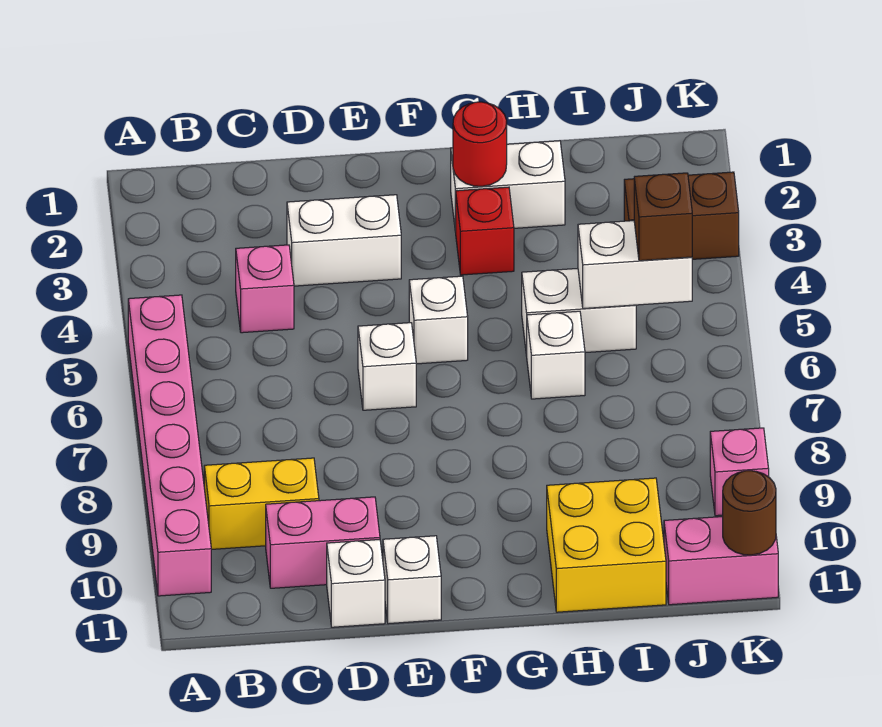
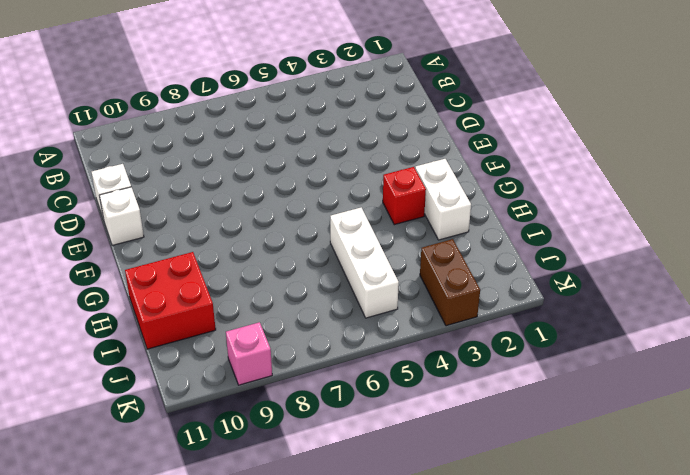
white brick H5:J5 level 1 -> white brick H5:I5 level 1
red brick H10:I11 level 1 -> yellow brick H10:I11 level 1
none -> pink brick A5:A10 level 1
none -> yellow brick B9:C9 level 1
none -> pink brick C4 level 1

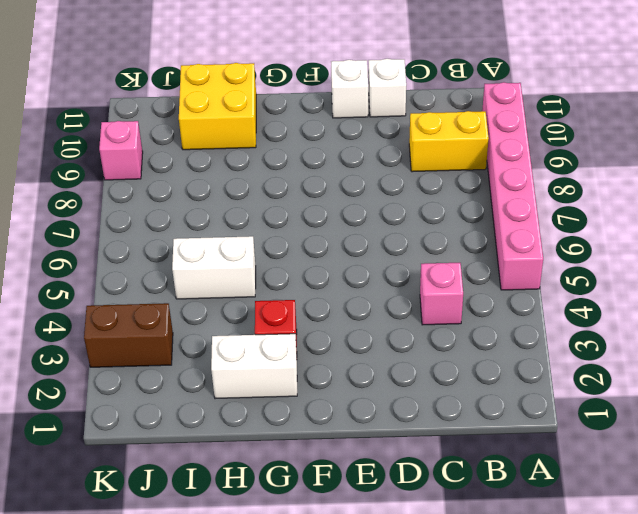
none -> pink brick C10:D10 level 1
none -> white brick D3:E3 level 1
none -> white brick E6 level 1

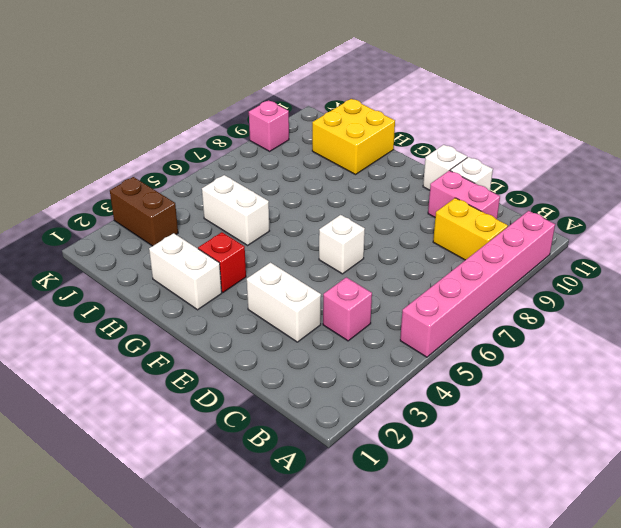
none -> white brick F5 level 1
none -> white brick H6 level 1
none -> pink brick J11:K11 level 1

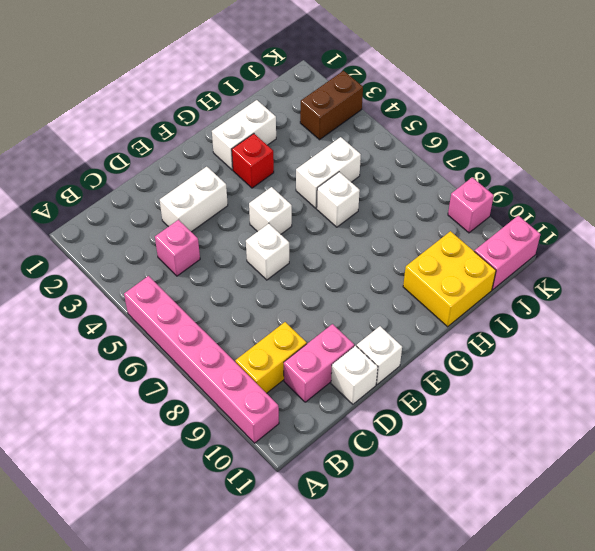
none -> red round brick G2 level 2
none -> white brick I5:J5 level 2
none -> brown round brick K11 level 2

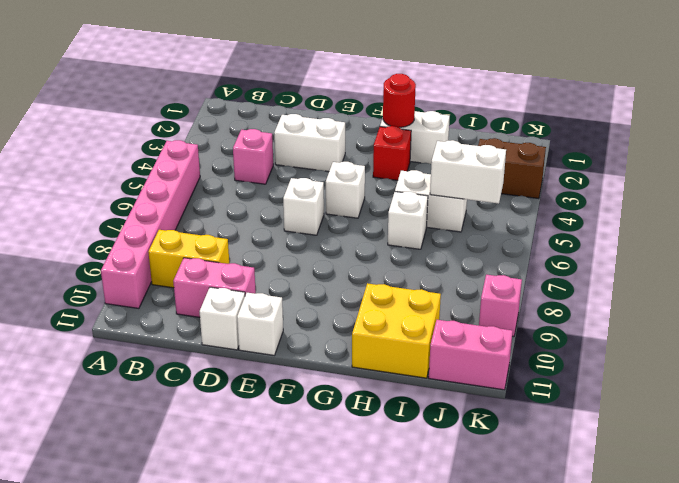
none -> brown round brick K11 level 2
none -> brown brick J5 level 3

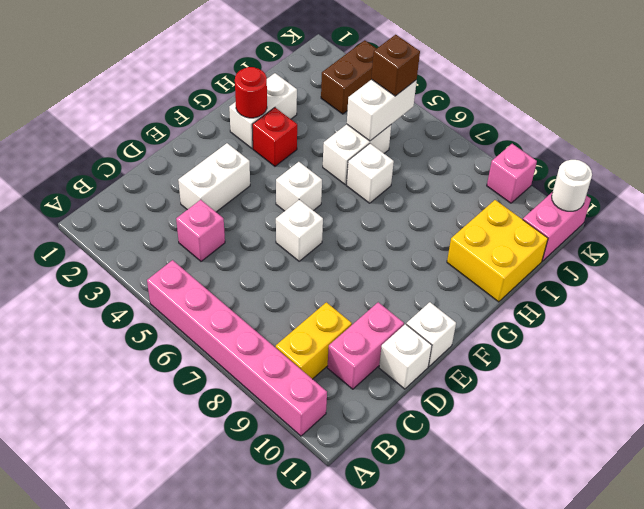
white round brick K11 level 2 -> brown round brick K11 level 2

